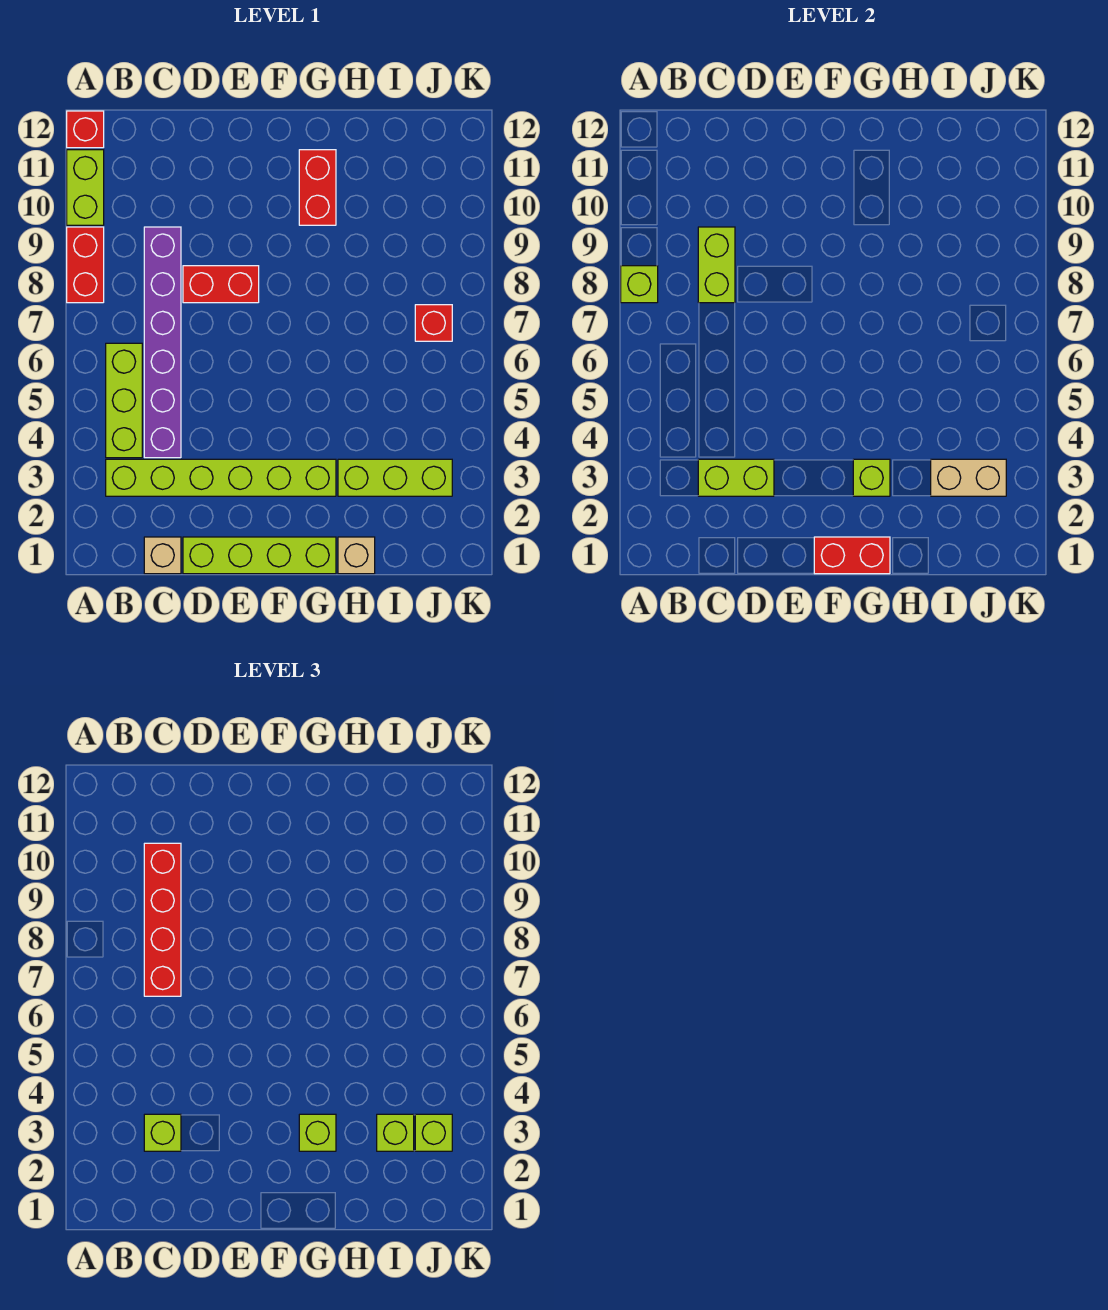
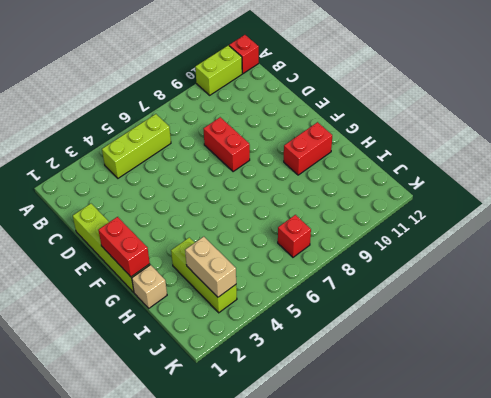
none -> red brick A8:A9 level 1
none -> lime brick B3:G3 level 1
none -> tan brick C1 level 1

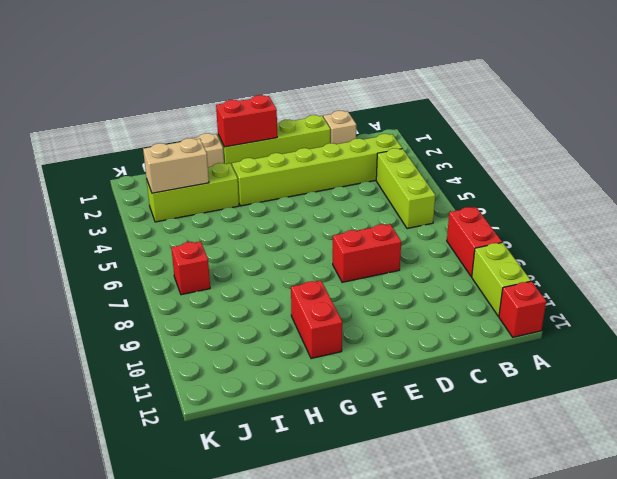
none -> purple brick C4:C9 level 1
none -> lime brick A8 level 2
none -> lime brick C3:D3 level 2

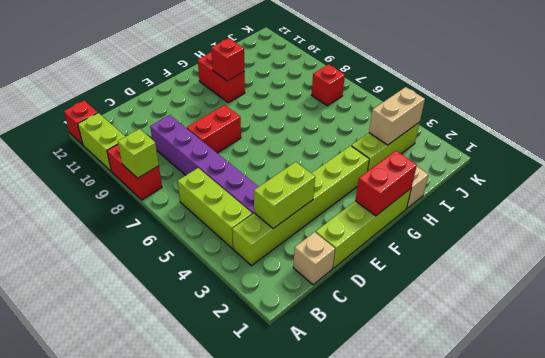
red brick G10 level 2 -> none
none -> lime brick C8:C9 level 2
none -> lime brick G3 level 2
none -> lime brick C3 level 3

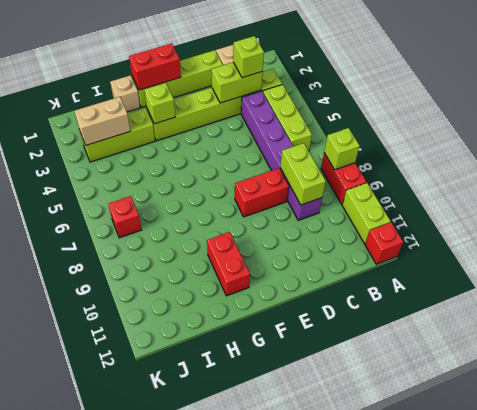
none -> red brick C7:C10 level 3
none -> lime brick G3 level 3
none -> lime brick I3 level 3

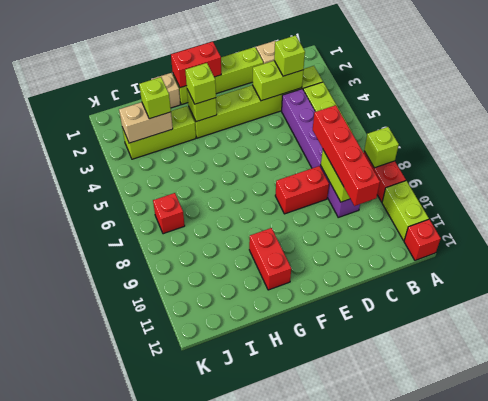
none -> lime brick J3 level 3

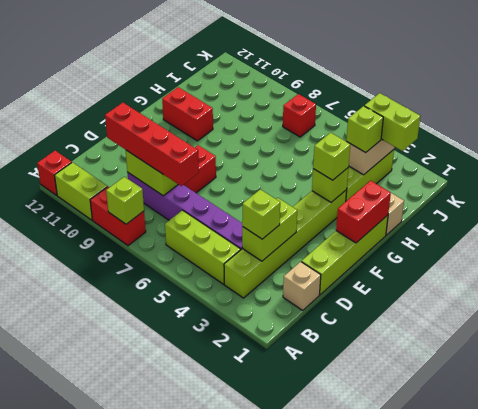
lime brick J2:J3 level 3 -> lime brick J3 level 3

